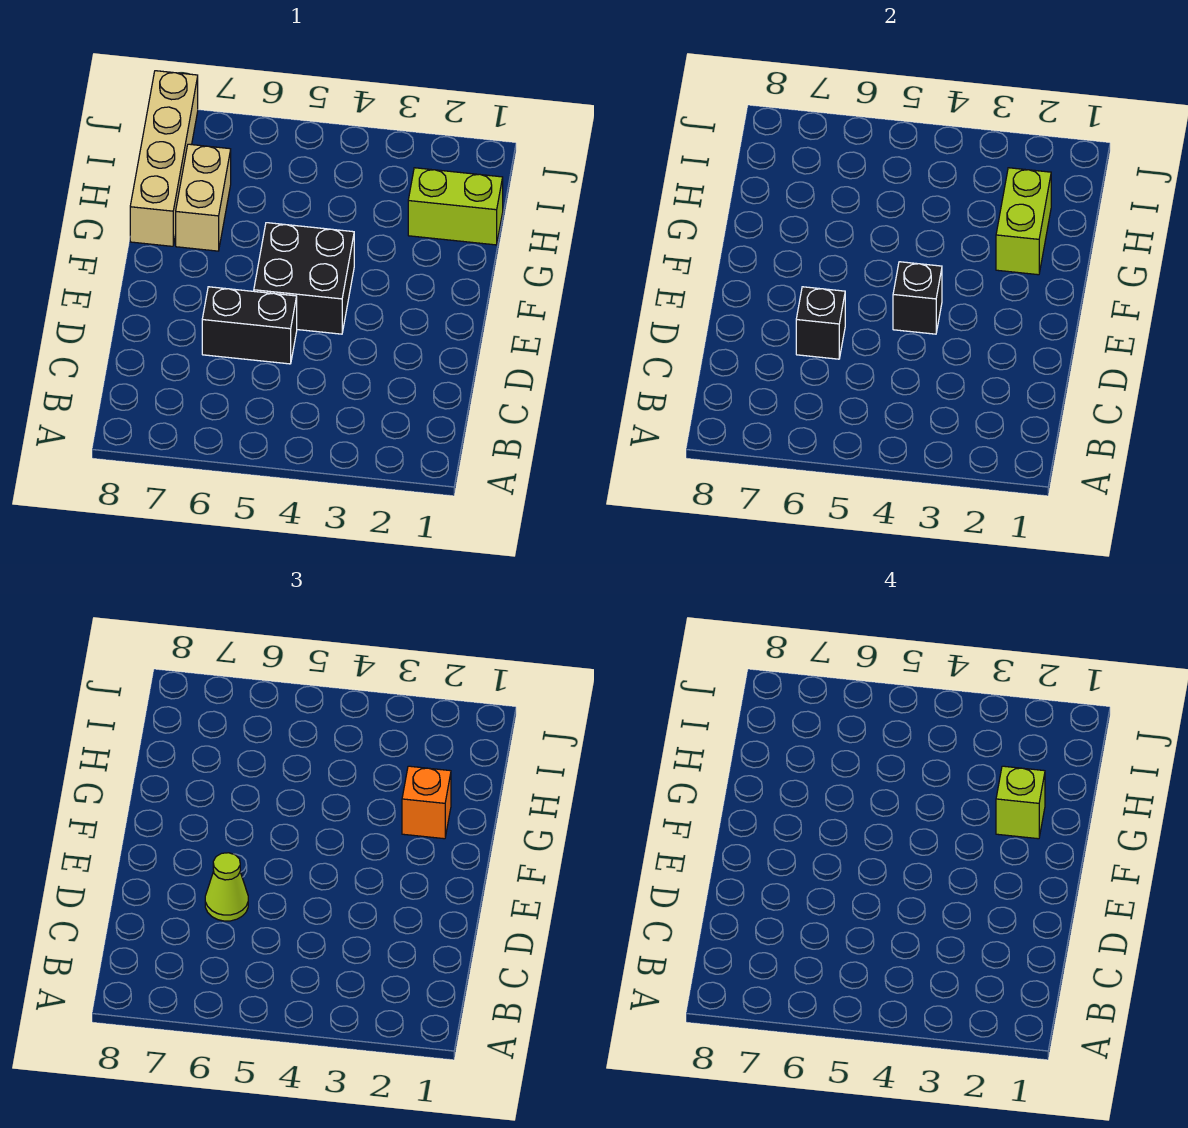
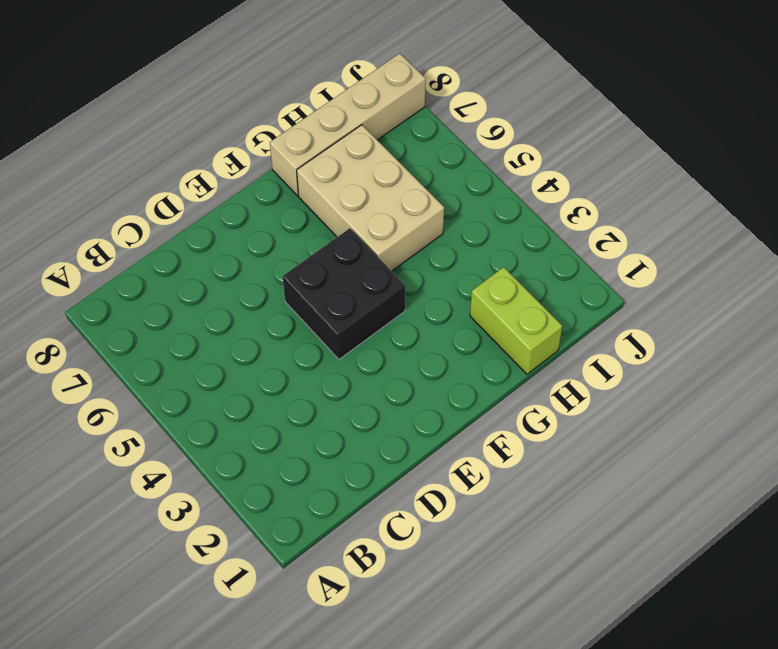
tan brick G5:H7 level 1 -> tan brick G7:H7 level 1
none -> black brick D5:D6 level 1
none -> black brick D6 level 2

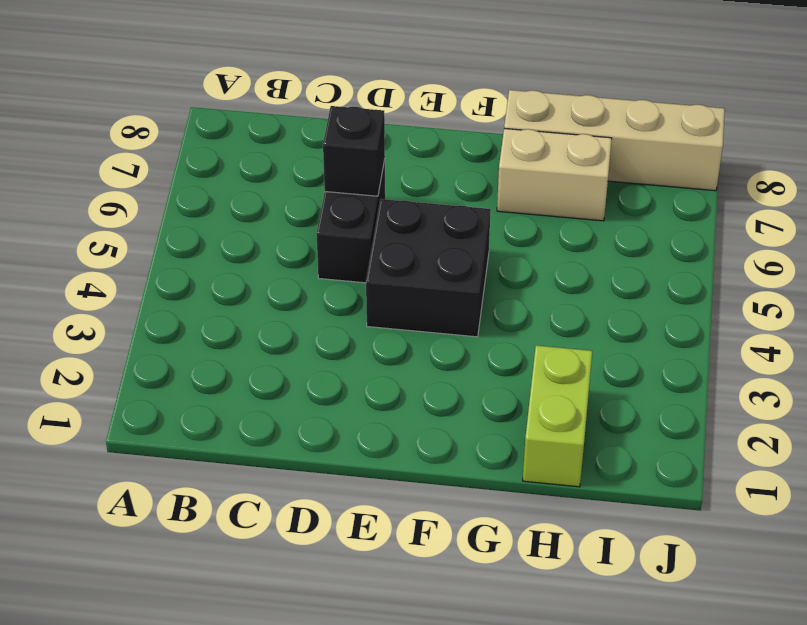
none -> black brick E4 level 2
none -> lime brick G2:H2 level 2

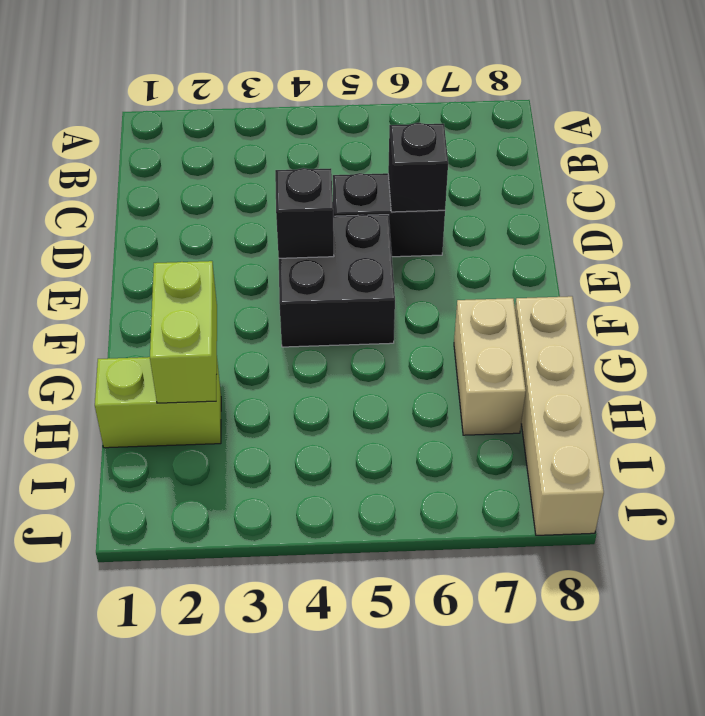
none -> lime cone D6 level 3
none -> orange brick G2 level 3

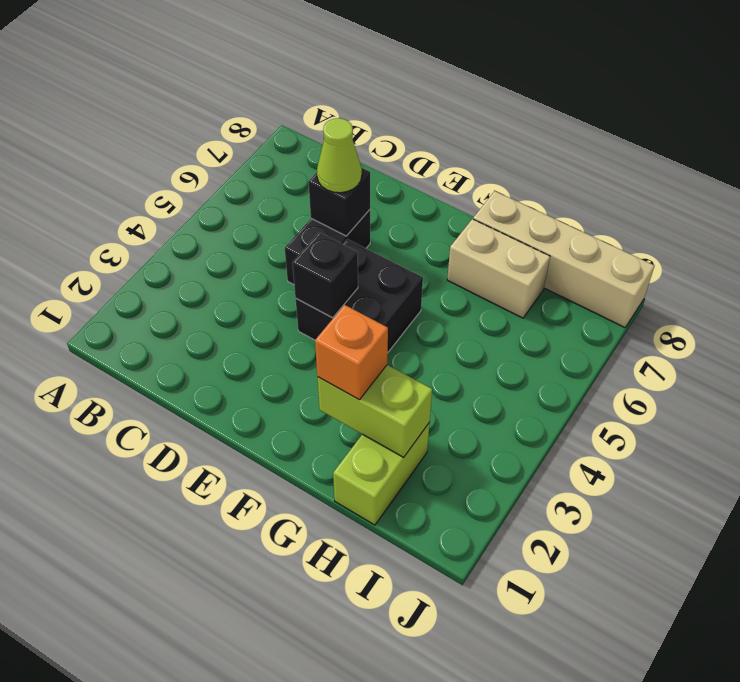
none -> lime brick G2 level 4

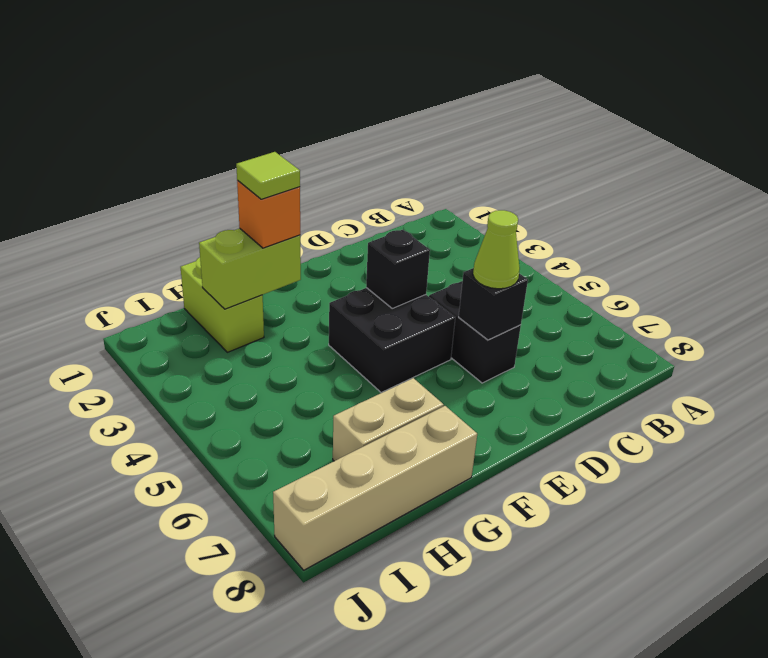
lime tile G2 level 4 -> lime brick G2 level 4

